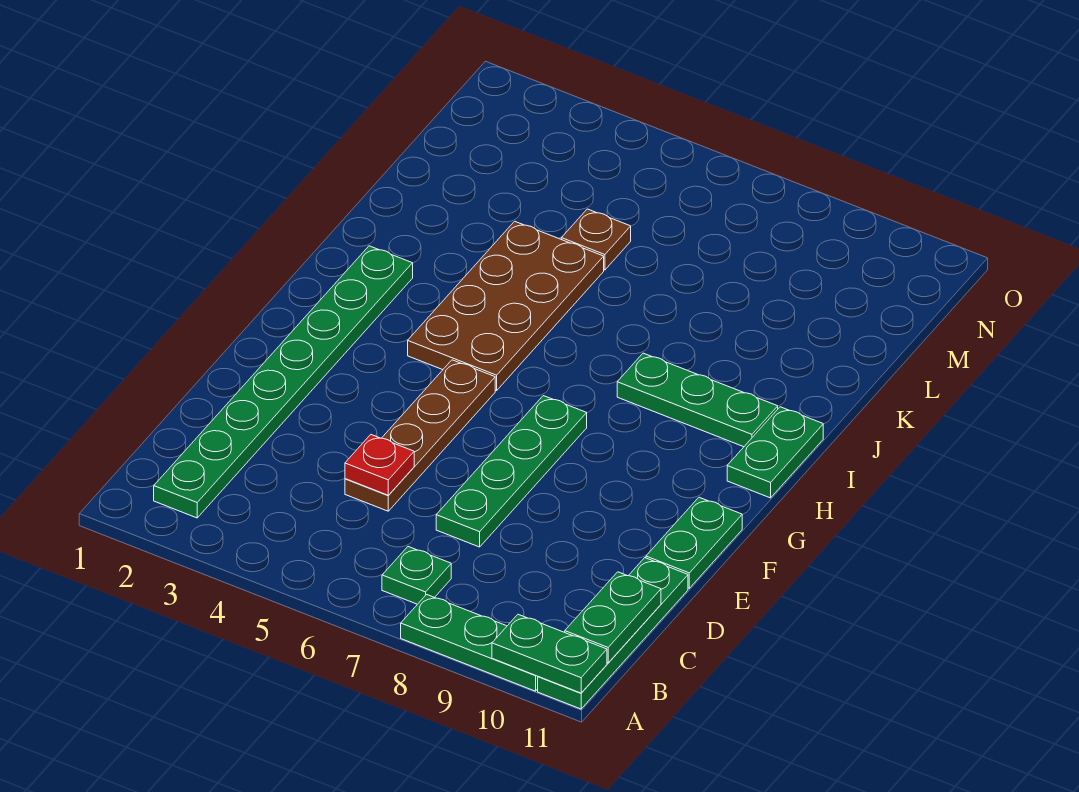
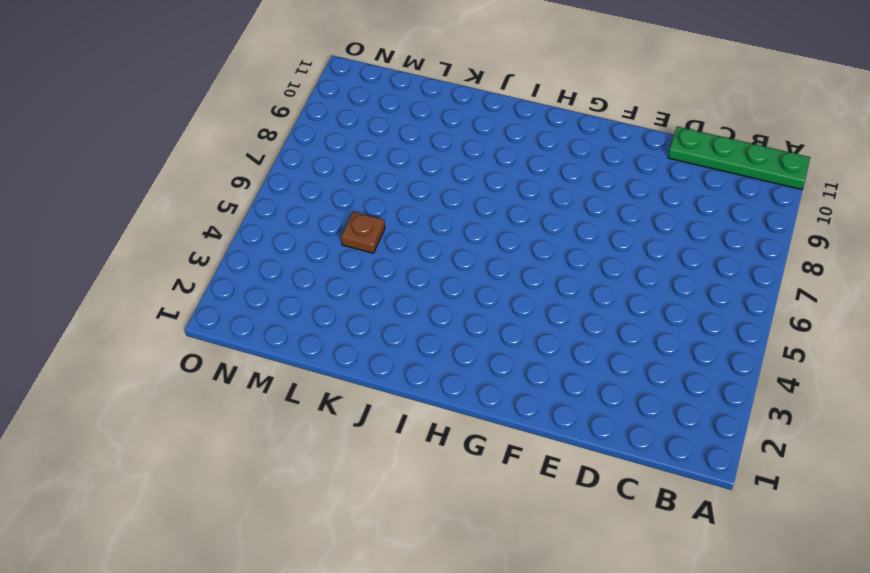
none -> green plate A8:A10 level 1
none -> green plate B2:I2 level 1
none -> green plate B7 level 1

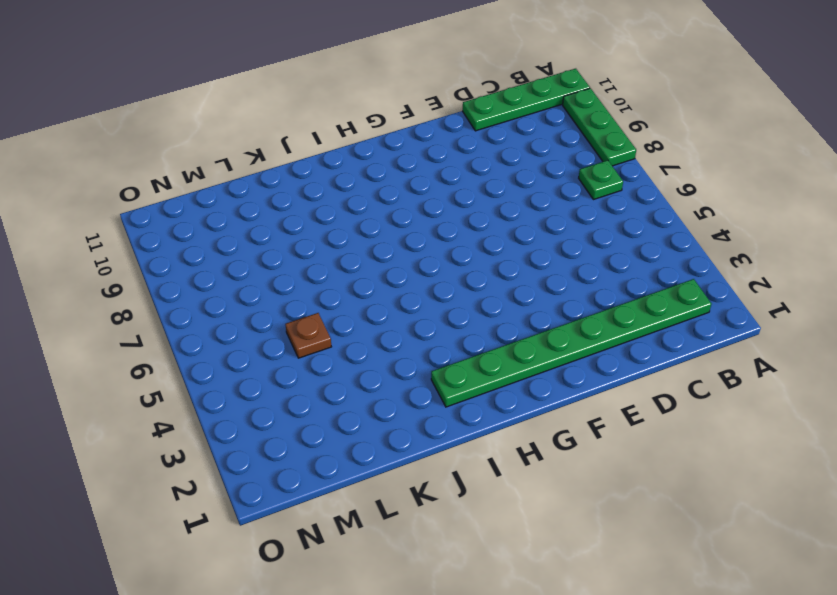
none -> brown plate D5:G5 level 1
none -> green plate D7:G7 level 1
none -> green plate E11:F11 level 1

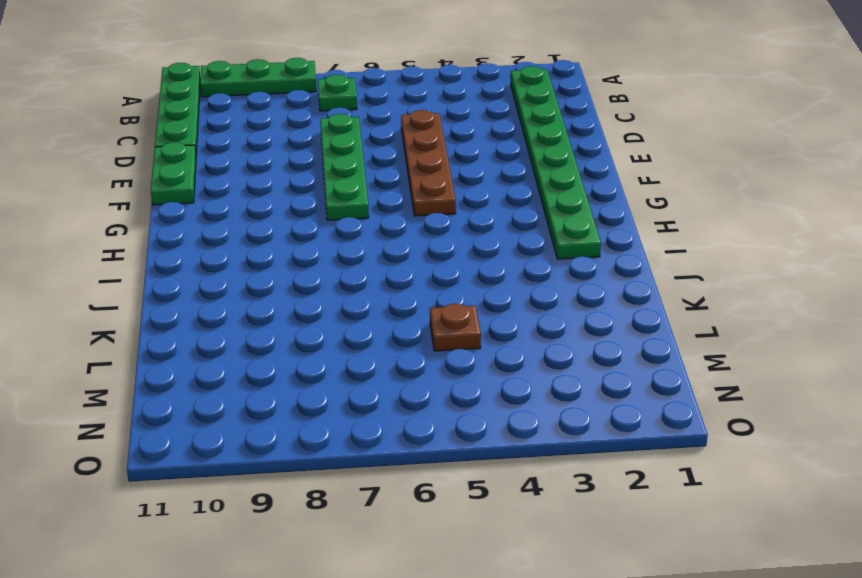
none -> brown plate H4:K5 level 1
none -> green plate H11:I11 level 1
none -> green plate I8:I10 level 1

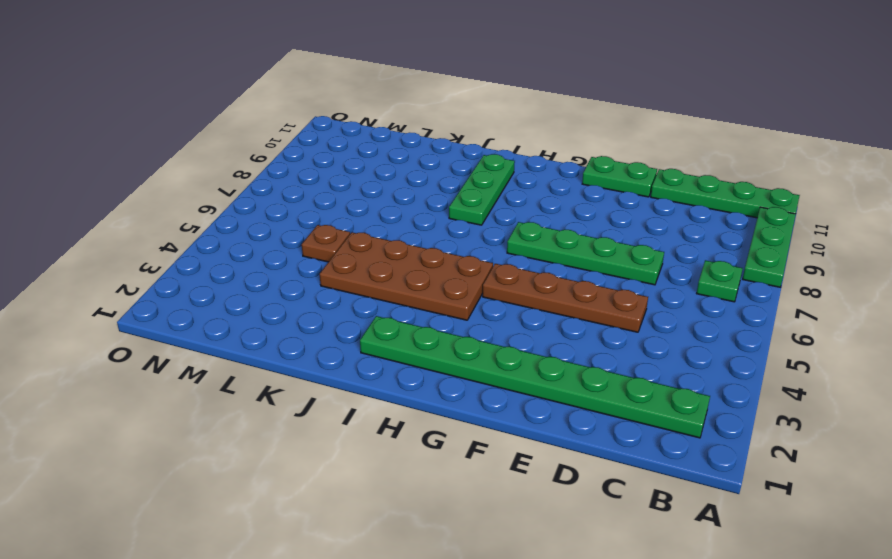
none -> green plate H11:I11 level 1
none -> green plate A10:A11 level 2
none -> green plate B11:C11 level 2

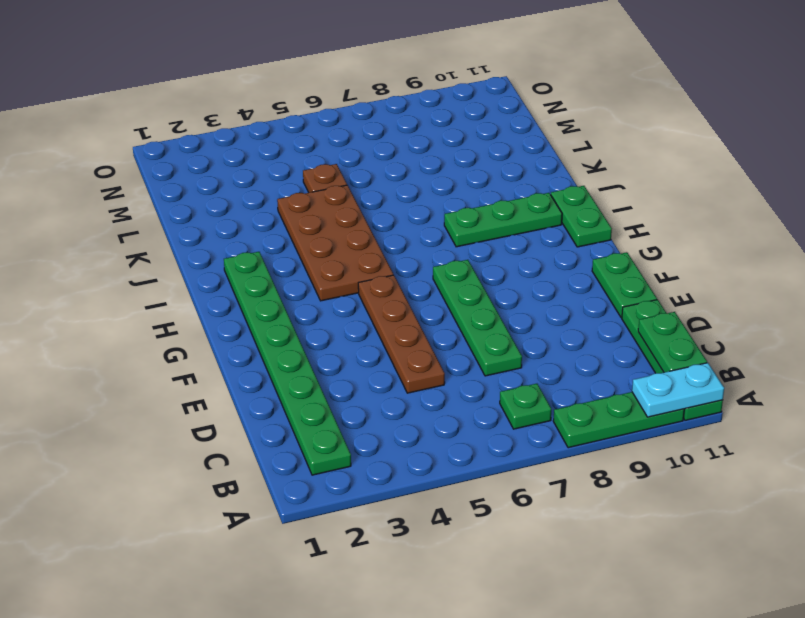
cyan plate A10:A11 level 2 -> green plate A10:A11 level 2
none -> red plate D5 level 2

